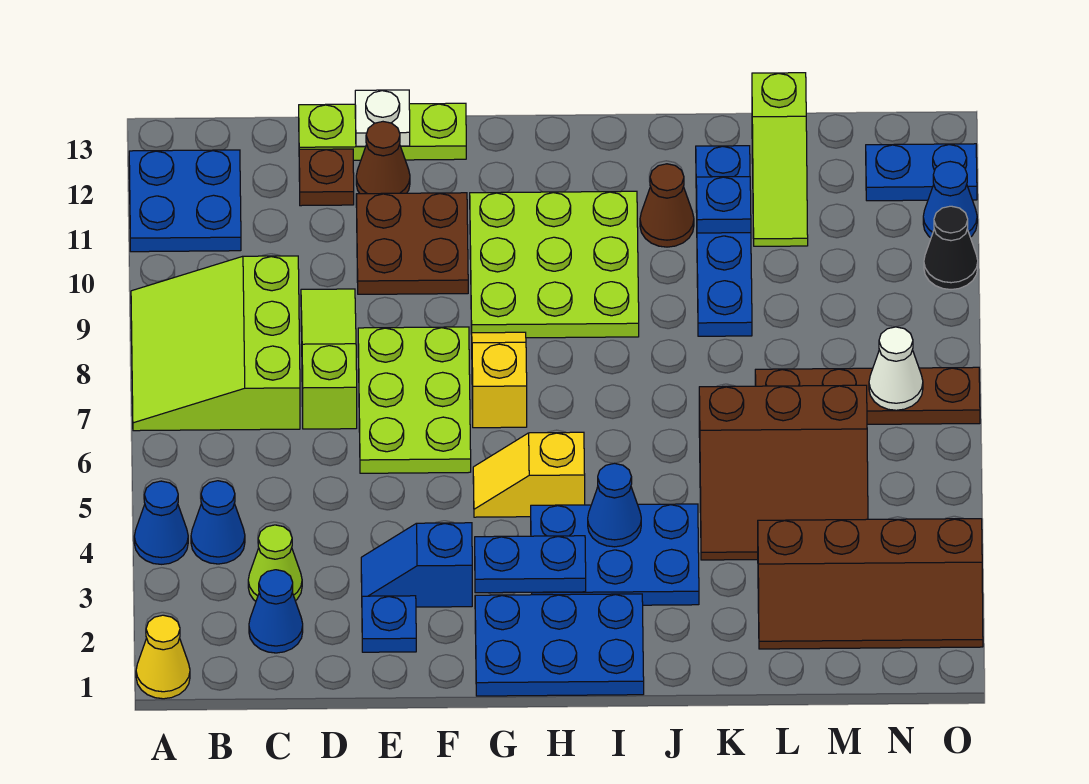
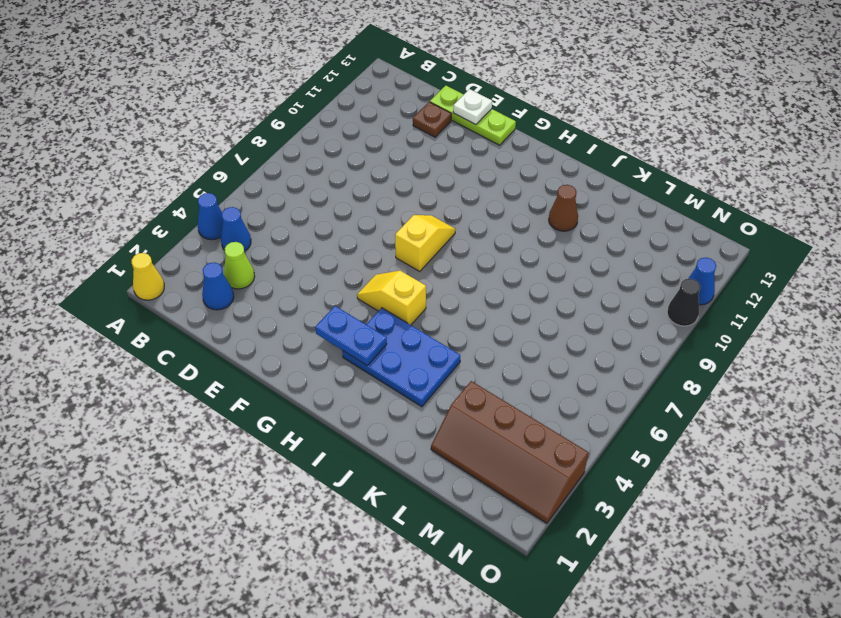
none -> lime slope A7:C9 level 1 top C
none -> blue plate A11:B12 level 1
none -> lime slope D7:D9 level 1 top 7
none -> blue plate E2 level 1

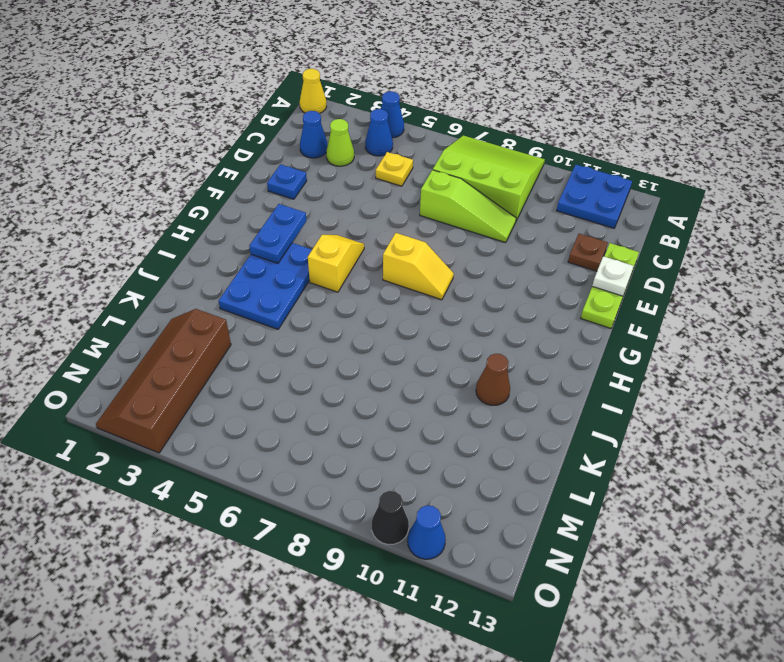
yellow plate C5 level 1 -> none
none -> blue slope E3:F3 level 1 top F
none -> lime plate E6:F8 level 1
none -> brown plate E10:F11 level 1
none -> brown cone E12 level 1

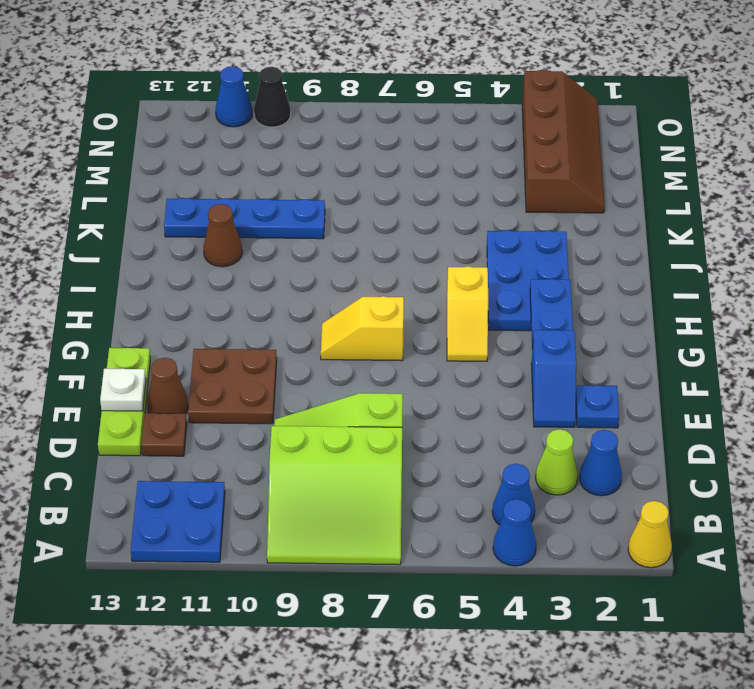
none -> lime plate E6:F8 level 1
none -> blue plate G1:I2 level 1
none -> lime plate G9:I11 level 1
none -> brown slope K4:M6 level 1 top 6

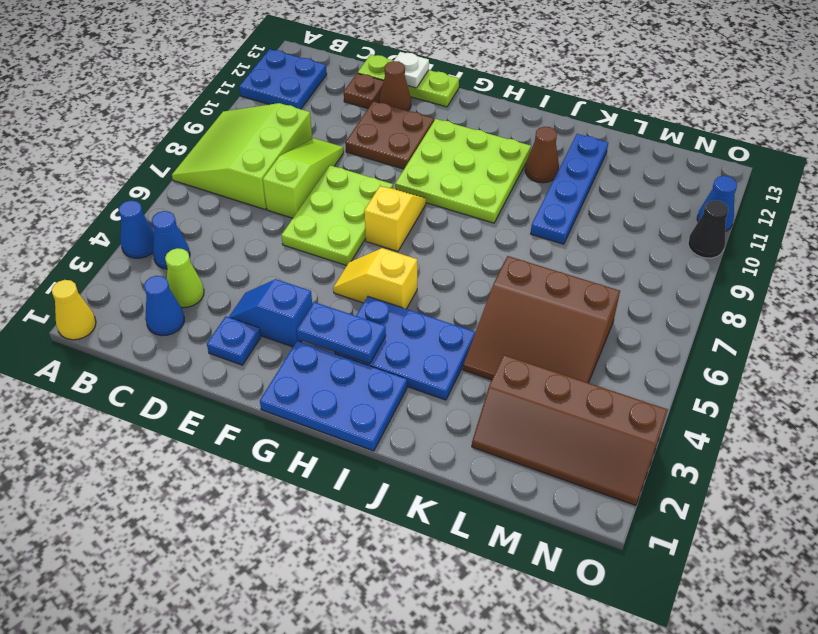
none -> brown plate L7:O7 level 1
none -> lime slope L11:L13 level 1 top 13
none -> blue plate N12:O12 level 1
none -> blue cone I4 level 2

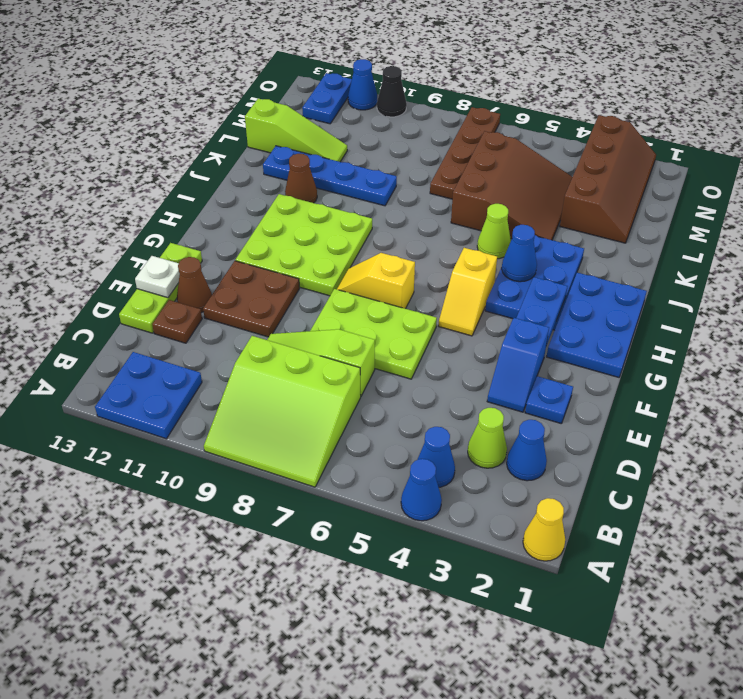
lime cone J5 level 1 -> none
none -> blue plate K11 level 2
none -> white cone N7 level 2

